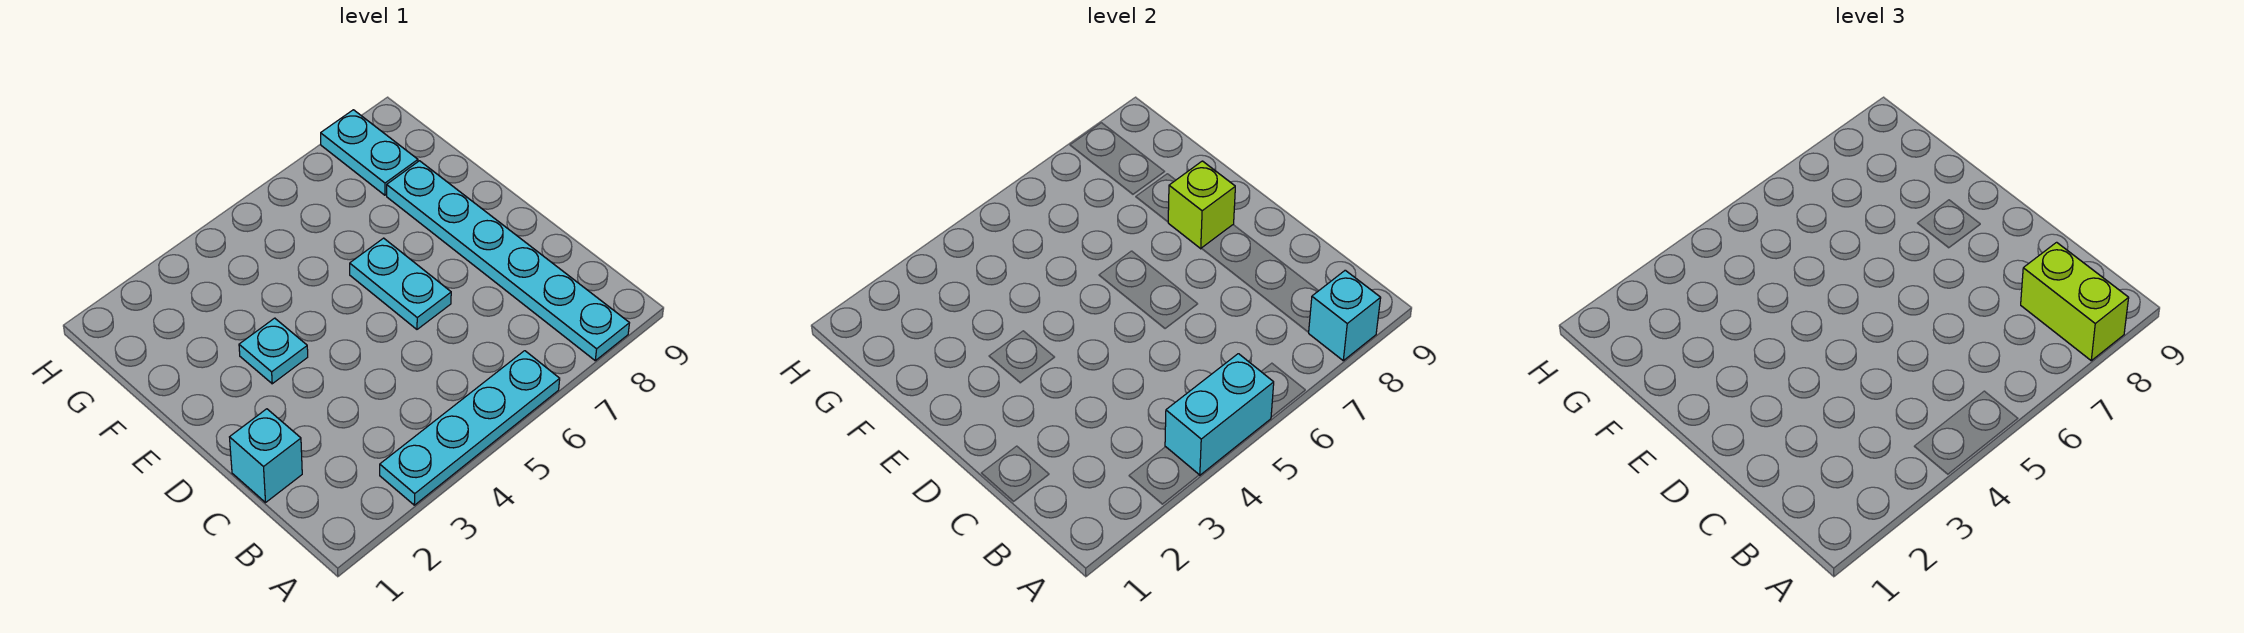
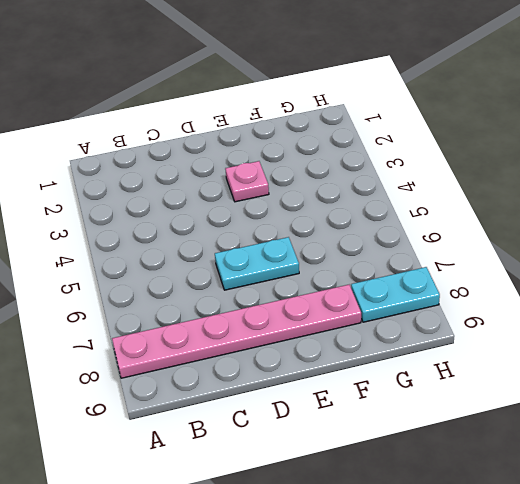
pink plate A8:F8 level 1 -> cyan plate A8:F8 level 1
pink plate E3 level 1 -> cyan plate E3 level 1
none -> cyan plate A3:A6 level 1
none -> cyan brick C1 level 1

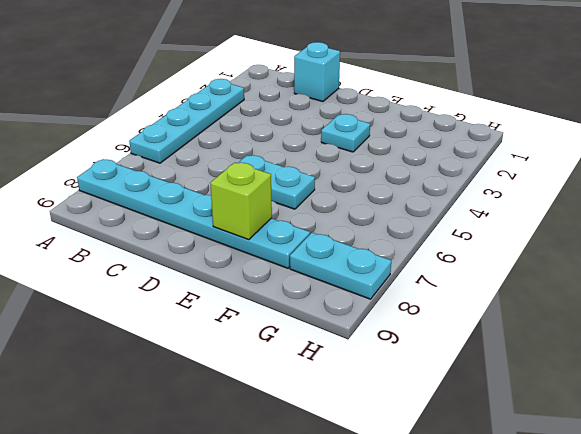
none -> cyan brick A4:A5 level 2
none -> cyan brick A8 level 2

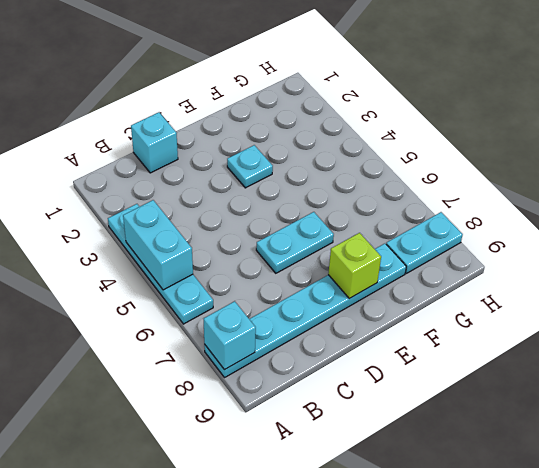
none -> lime brick A8:B8 level 3

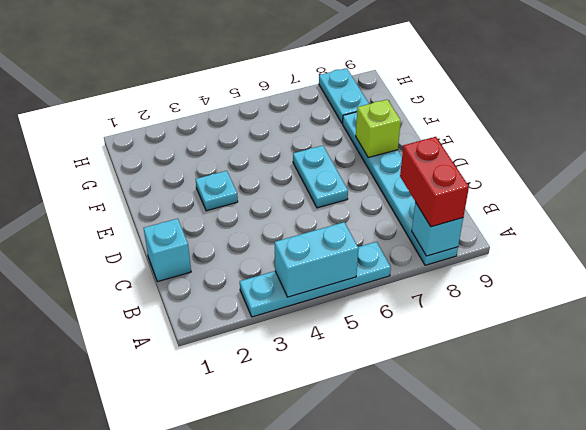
red brick A8:B8 level 3 -> lime brick A8:B8 level 3

